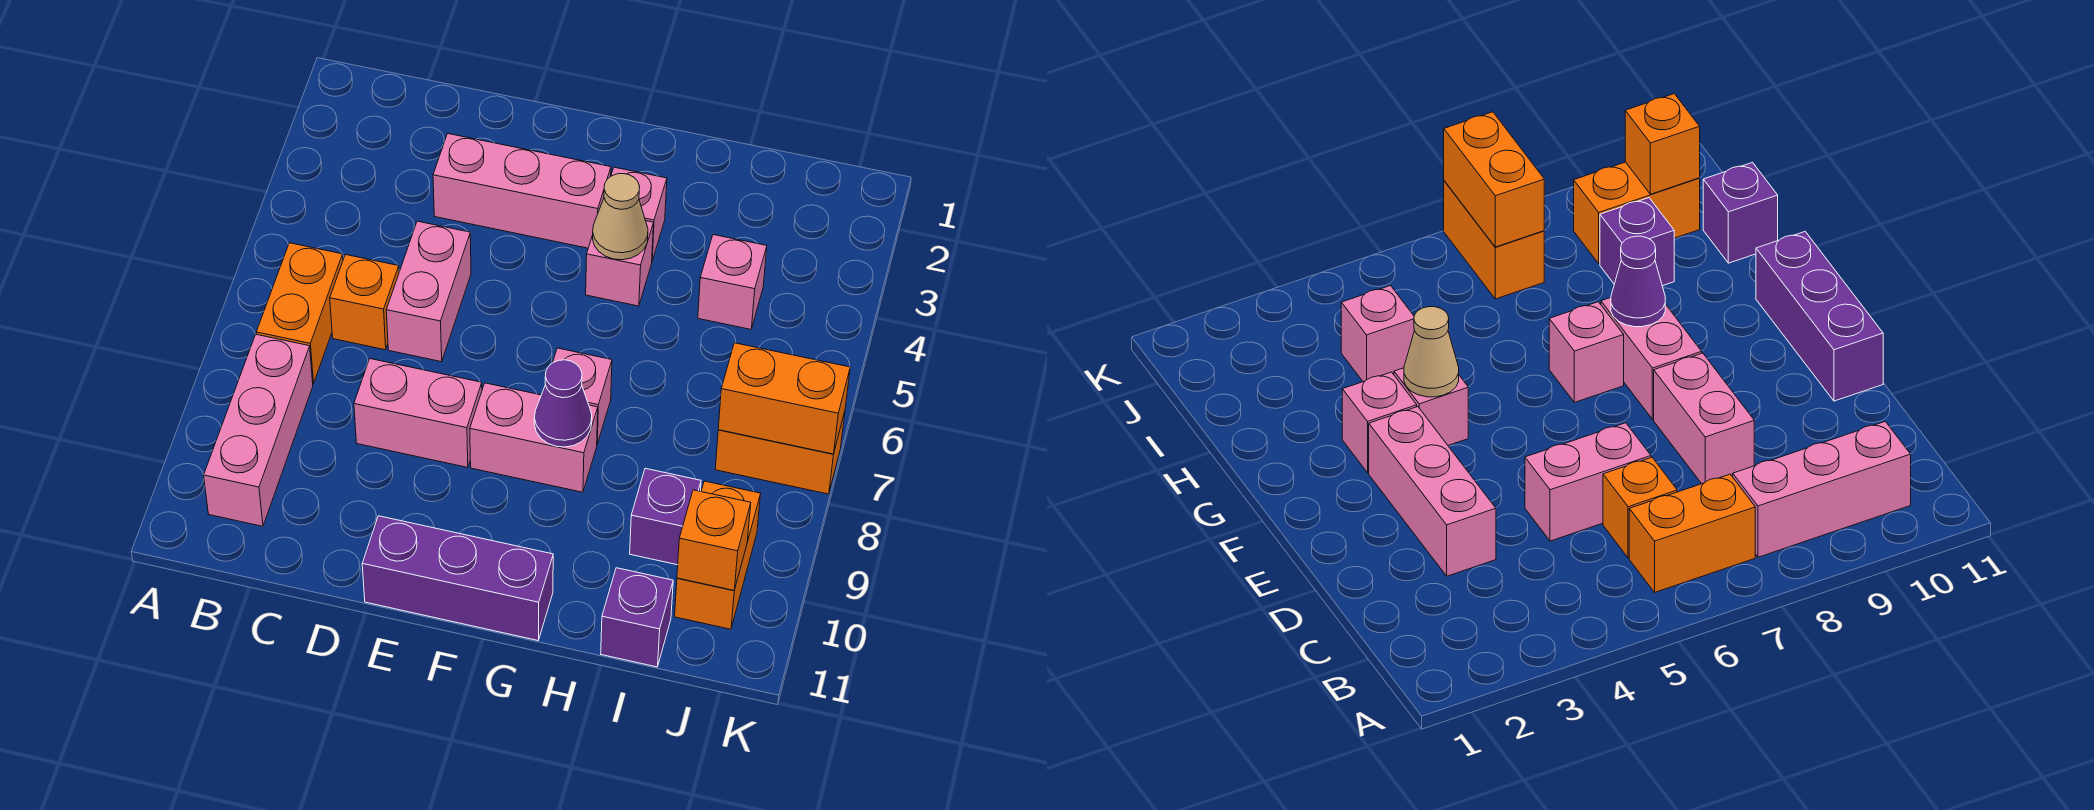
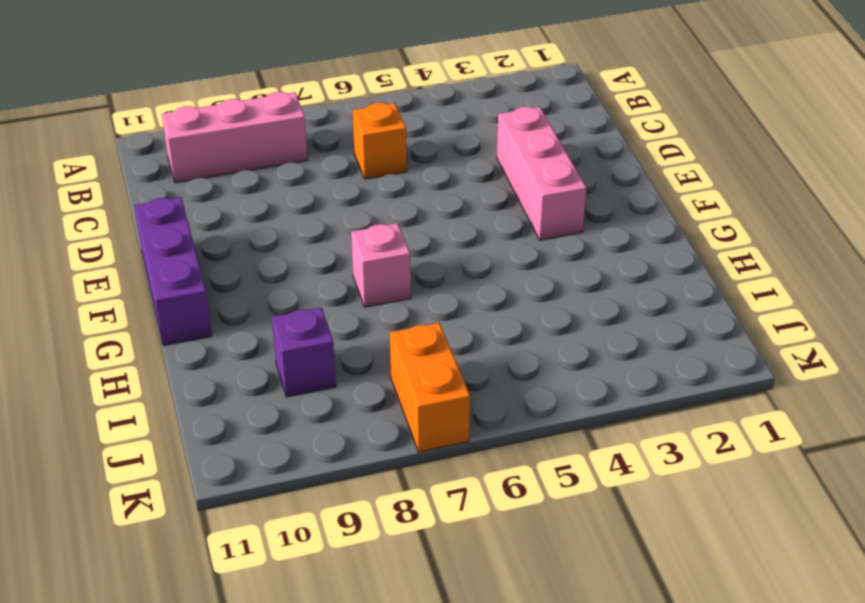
none -> orange brick B6:B7 level 1
none -> pink brick D5:D6 level 1
none -> pink brick D8:E8 level 1

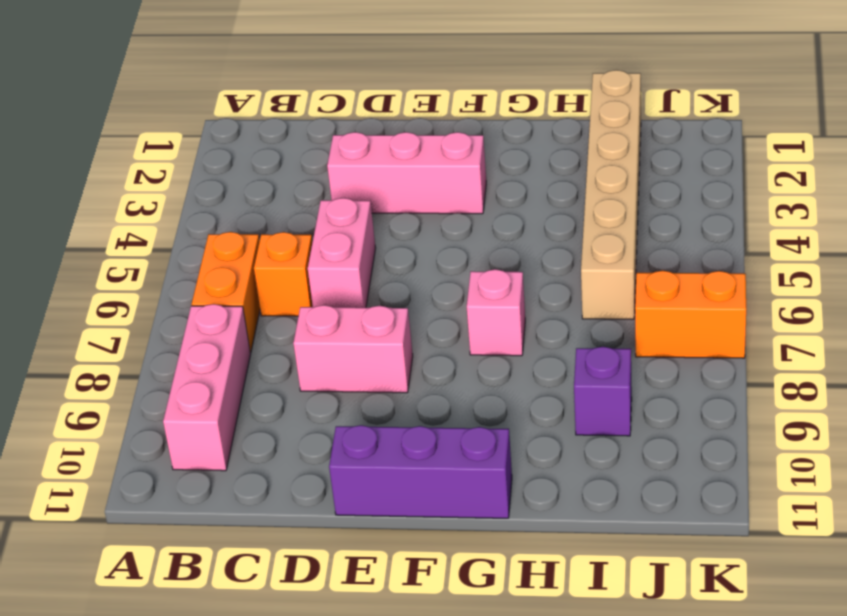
tan brick I1:I6 level 1 -> pink brick I4 level 1
none -> pink brick F8:G8 level 1
none -> pink brick G3 level 1
none -> pink brick G4 level 1

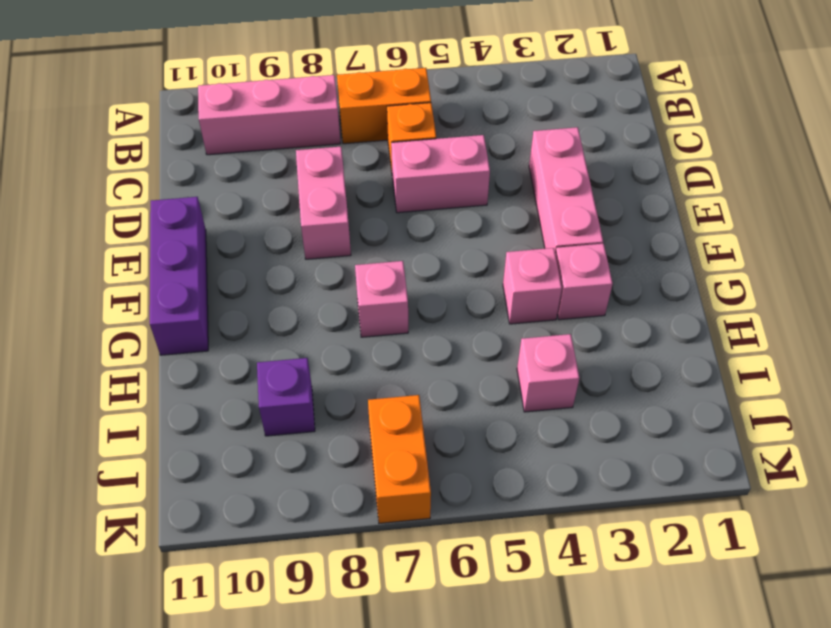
none -> pink brick F8:G8 level 1
none -> purple brick I11 level 1
none -> orange brick J9:J10 level 1

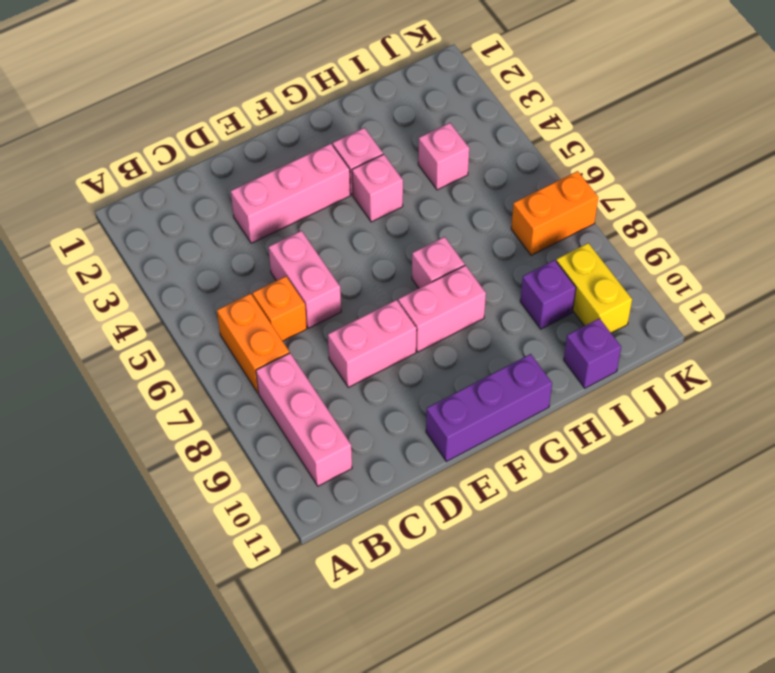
yellow brick J9:J10 level 1 -> orange brick J9:J10 level 1
none -> tan cone G4 level 2
none -> purple cone G8 level 2
none -> orange brick J7:K7 level 2

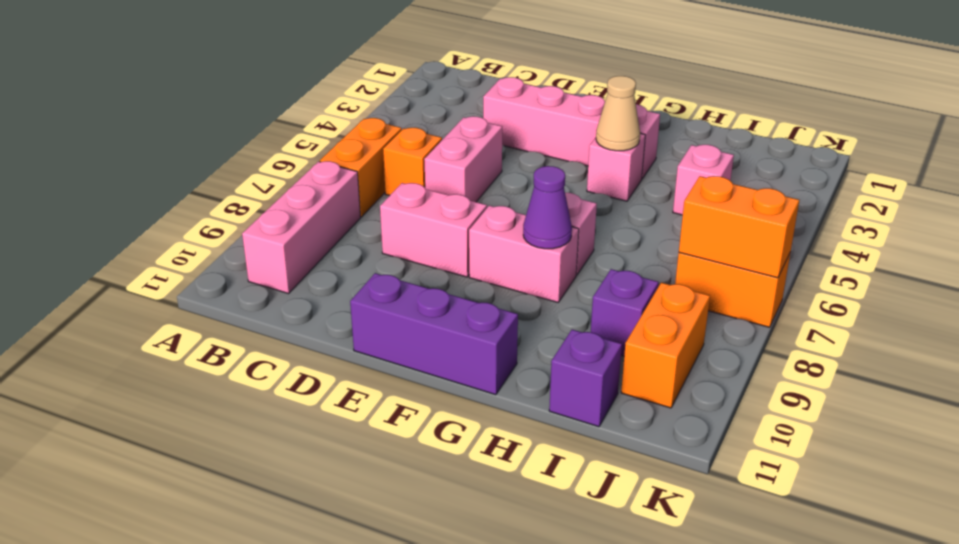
none -> orange brick J10 level 2

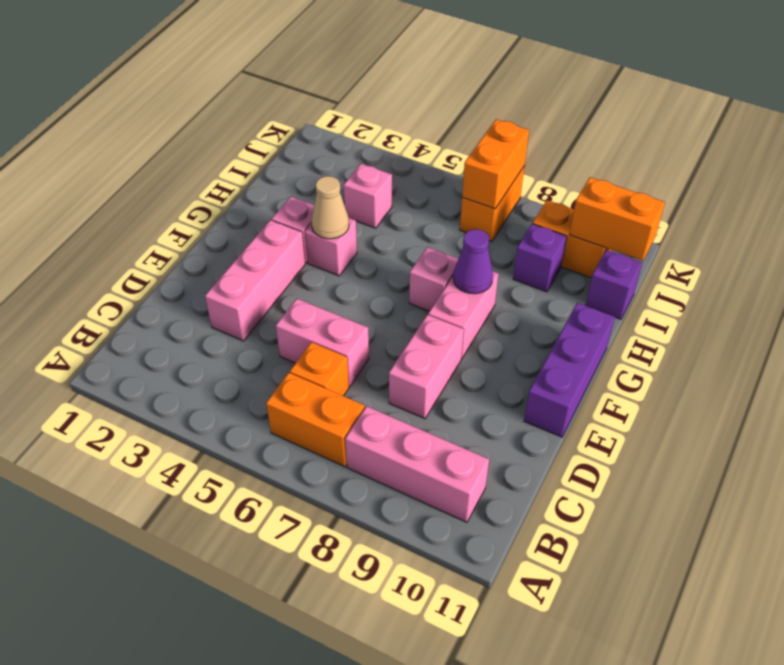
orange brick J10:J11 level 2 -> orange brick J10 level 2

